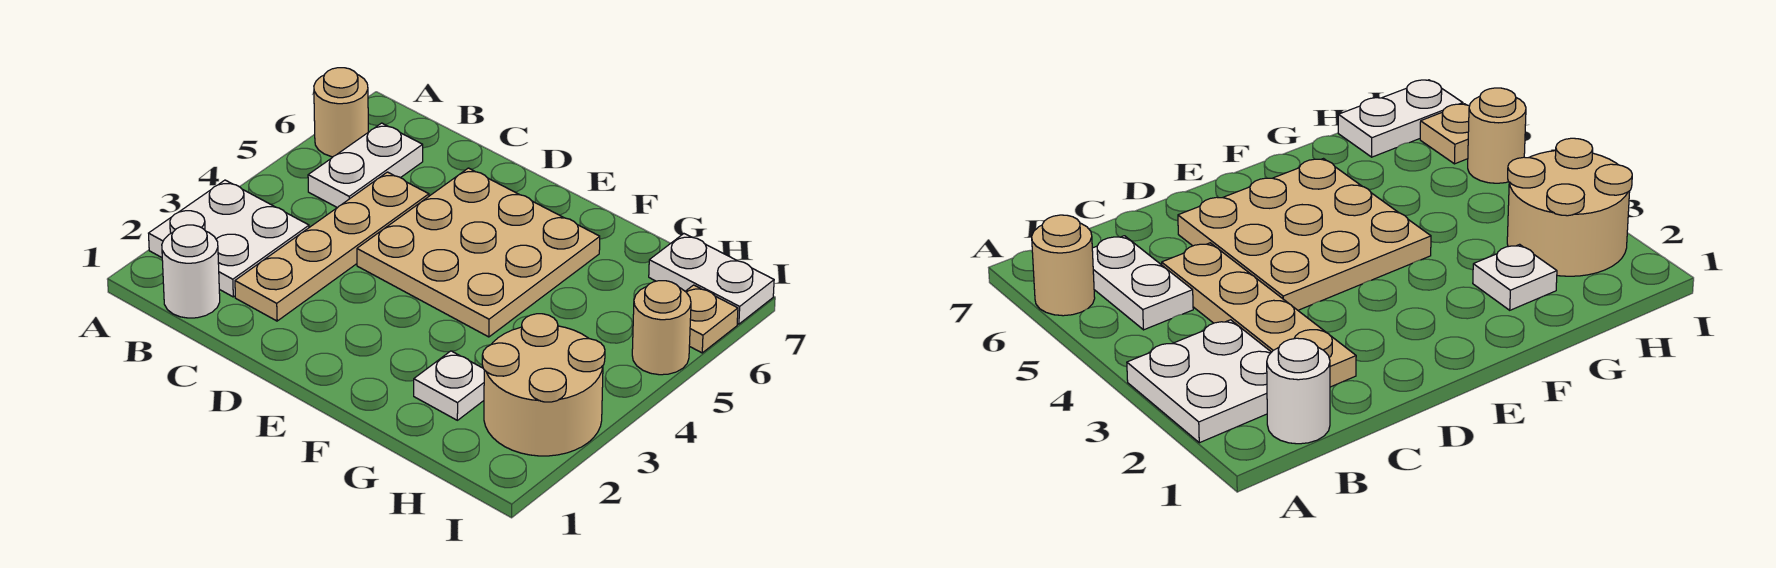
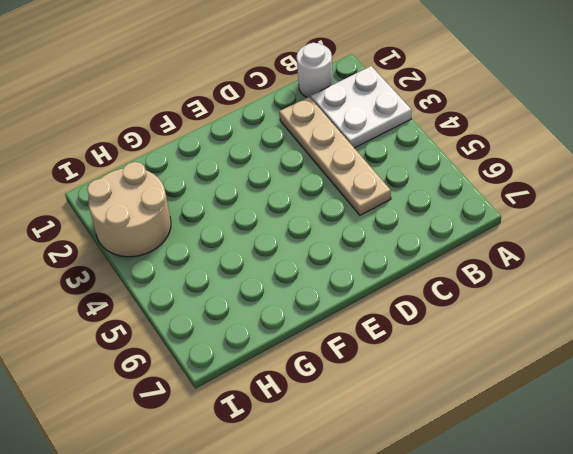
none -> tan round brick A6 level 1
none -> white plate B5:B6 level 1

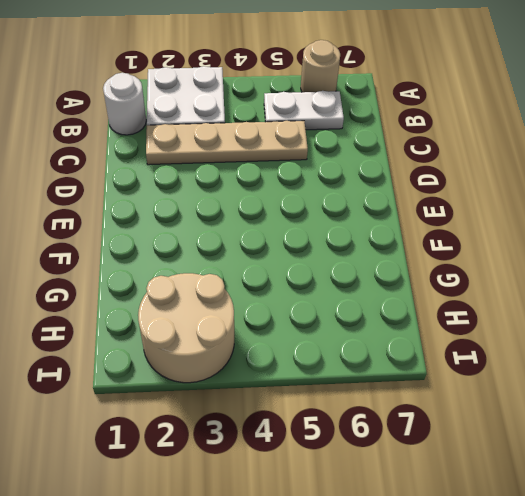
none -> tan plate D4:F6 level 1
none -> white plate G2 level 1

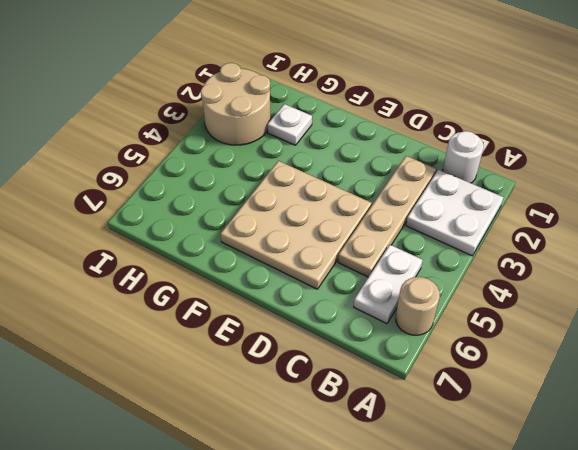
none -> white plate H7:I7 level 1
none -> tan round brick I5 level 1

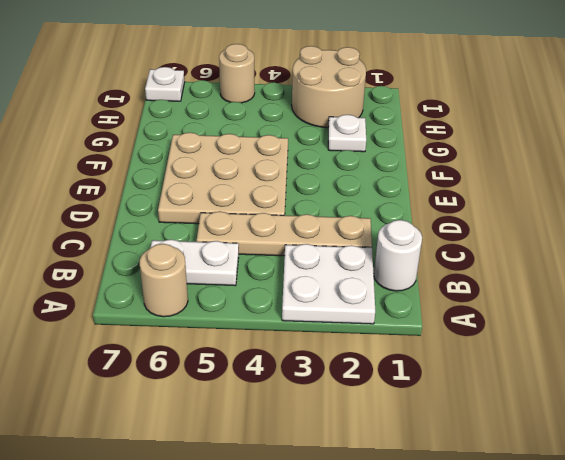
white plate I7 level 1 -> white plate H7:I7 level 1
none -> tan plate I6 level 1

